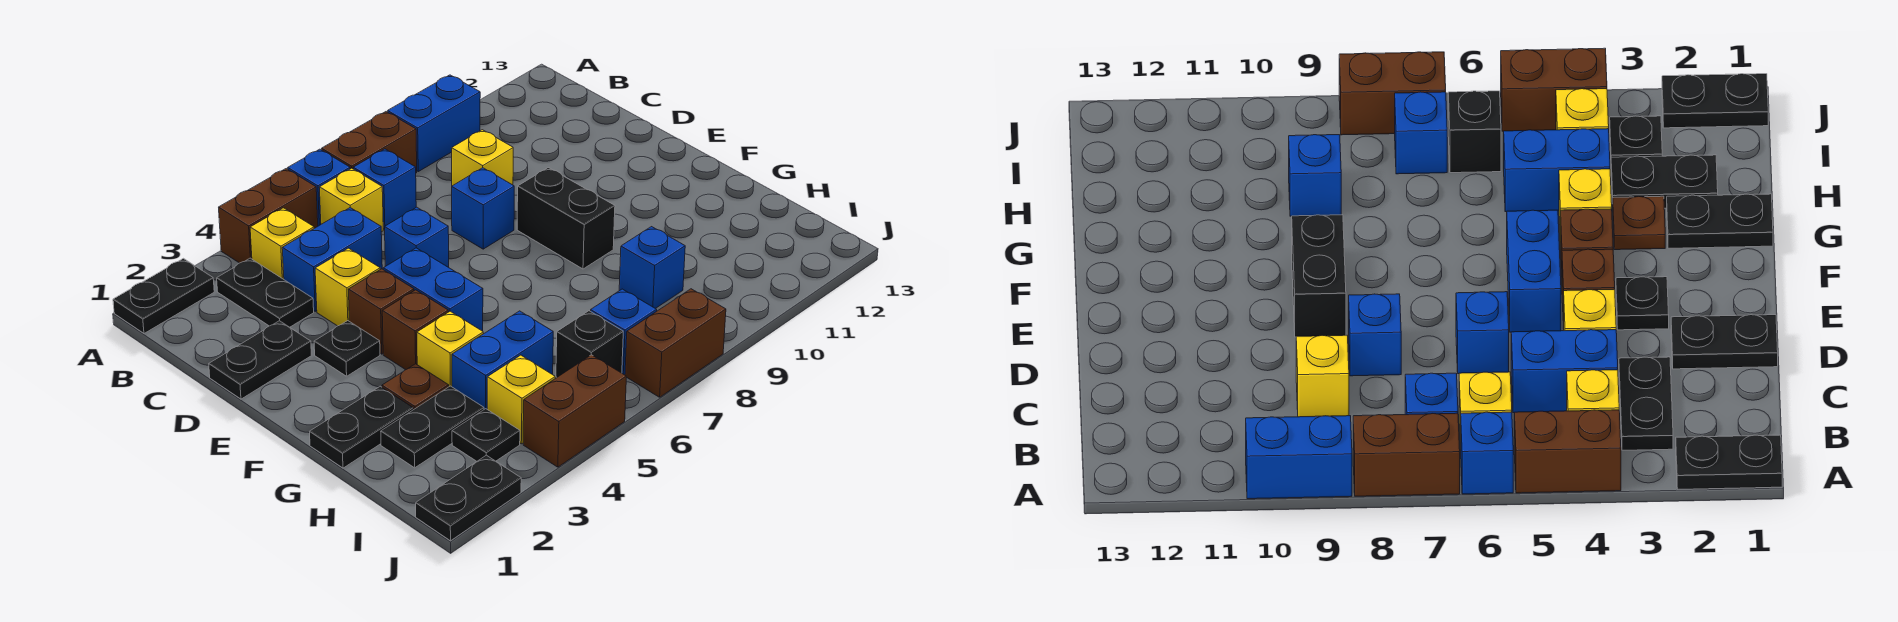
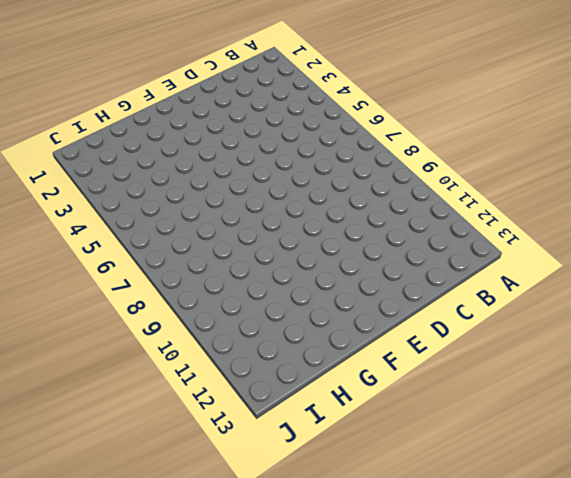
none -> black plate A1:A2 level 1
none -> brown brick A4:A5 level 1
none -> blue brick A6 level 1
none -> brown brick A7:A8 level 1

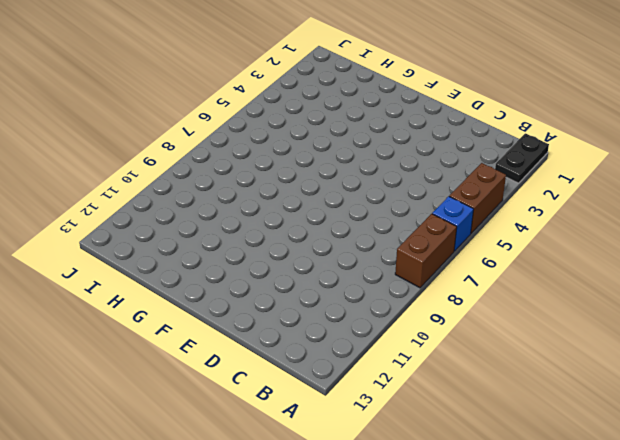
none -> blue brick A9:A10 level 1
none -> black plate B3:C3 level 1
none -> yellow brick B4 level 1
none -> yellow brick B6 level 1

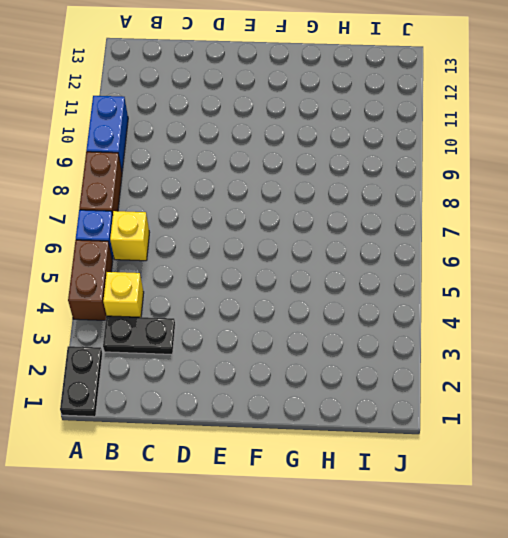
none -> blue brick B7 level 1
none -> blue brick C4:C5 level 1
none -> yellow brick C9 level 1
none -> black plate D1:D2 level 1

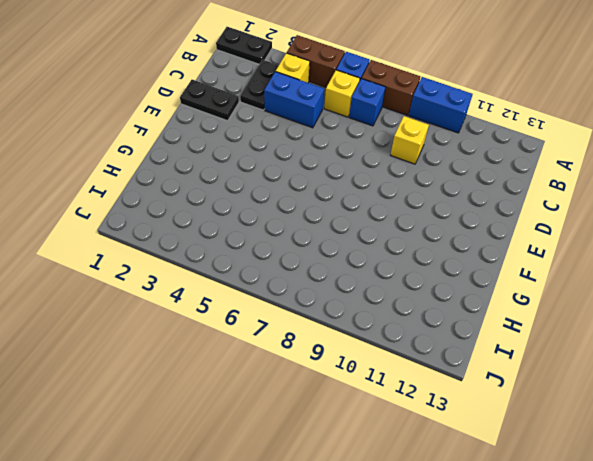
none -> yellow brick D4 level 1
none -> blue brick D6 level 1
none -> blue brick D8 level 1
none -> black plate E3 level 1

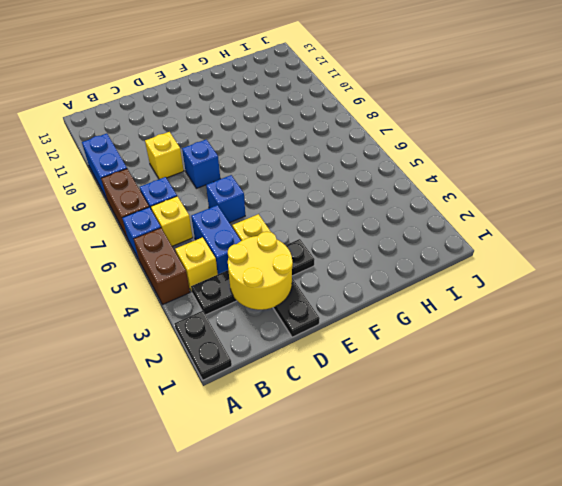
yellow round brick C2:D3 level 2 -> none
none -> brown brick E4 level 1
none -> blue brick E5:F5 level 1
none -> black brick E9:F9 level 1
none -> brown brick F4 level 1

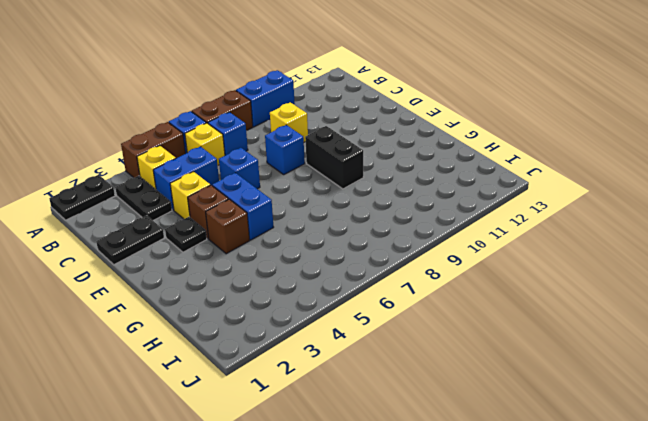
none -> black plate G1:G2 level 1
none -> brown plate G3 level 1
none -> yellow brick G4 level 1
none -> black plate H2:H3 level 1

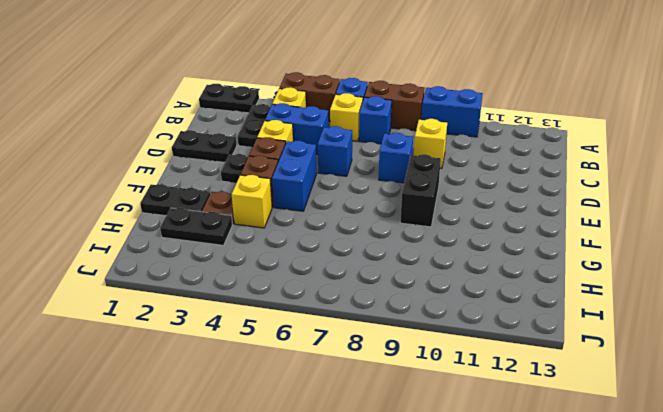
none -> blue brick H4:H5 level 1
none -> blue brick H9 level 1
none -> black plate I3 level 1
none -> yellow brick I4 level 1

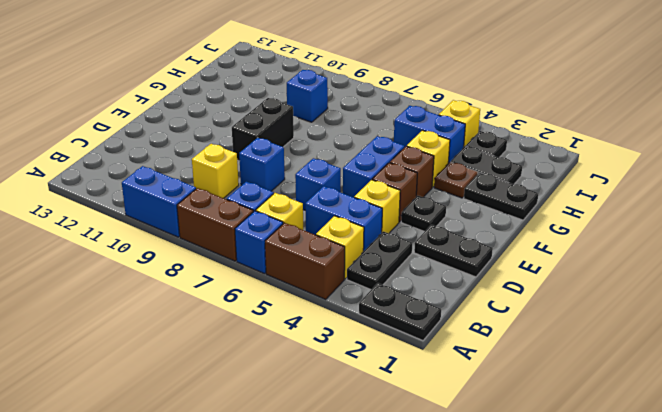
none -> black brick I6 level 1
none -> blue brick I7 level 1
none -> black plate J1:J2 level 1
none -> brown brick J4:J5 level 1

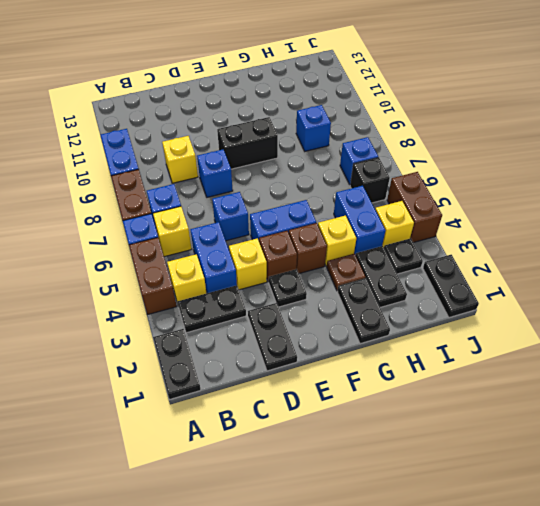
none -> brown brick J7:J8 level 1

